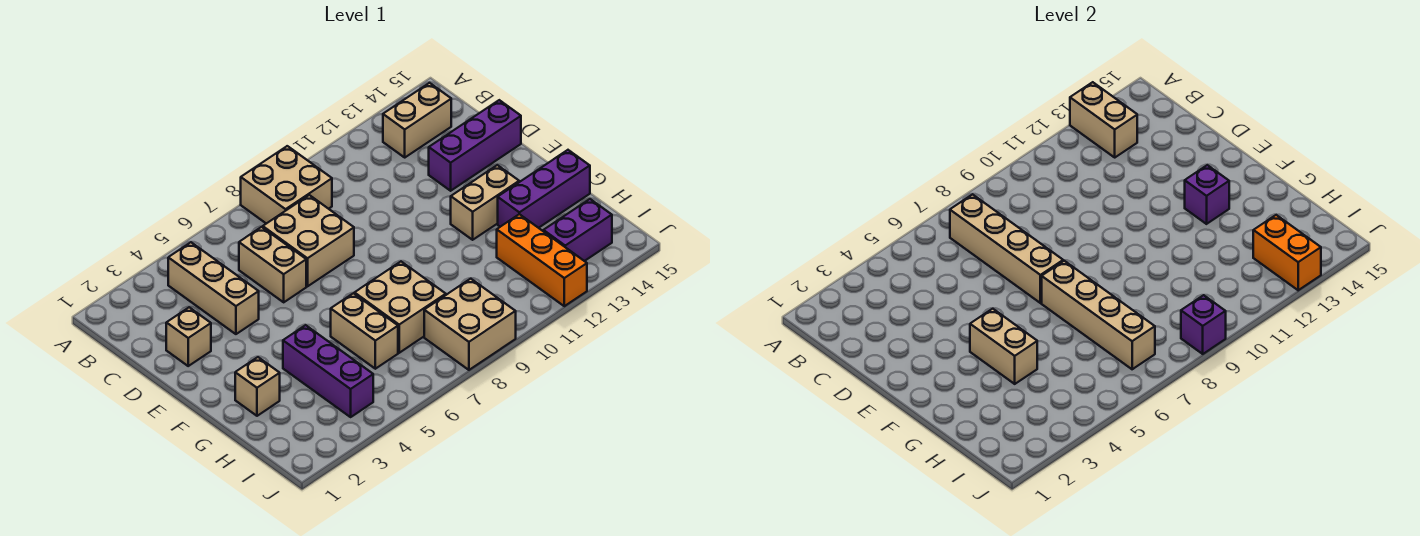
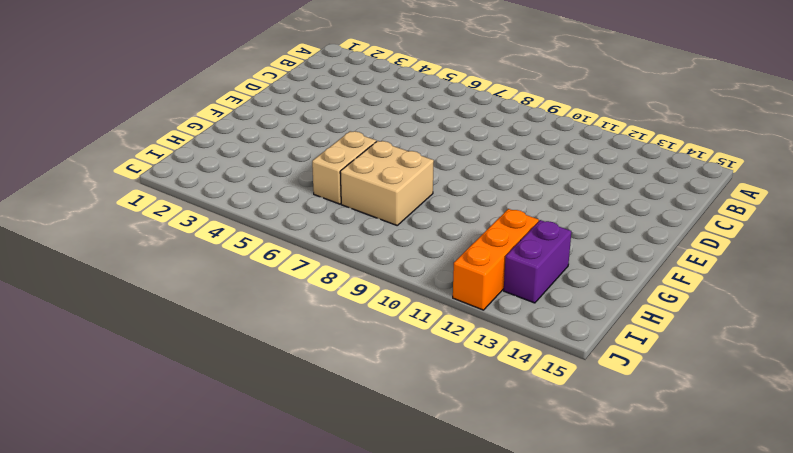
purple brick H13:I13 level 1 -> purple brick I13:I14 level 1
none -> tan brick A8:B9 level 1
none -> tan brick B4:D4 level 1
none -> tan brick B13:B14 level 1

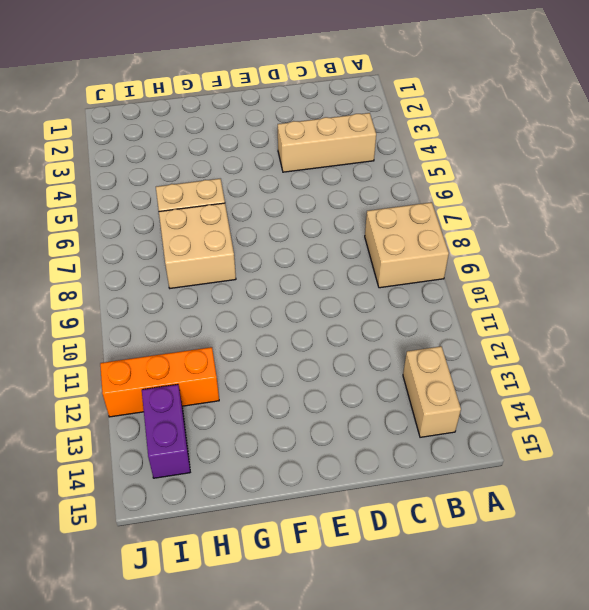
none -> tan brick C6:D6 level 1
none -> tan brick C7:D8 level 1
none -> tan brick D2 level 1

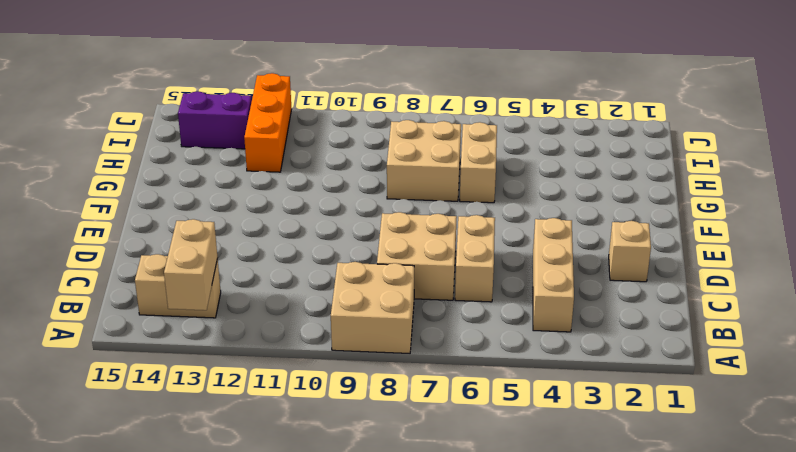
none -> purple brick D13:D15 level 1
none -> tan brick F12:F13 level 1
none -> tan brick G2 level 1

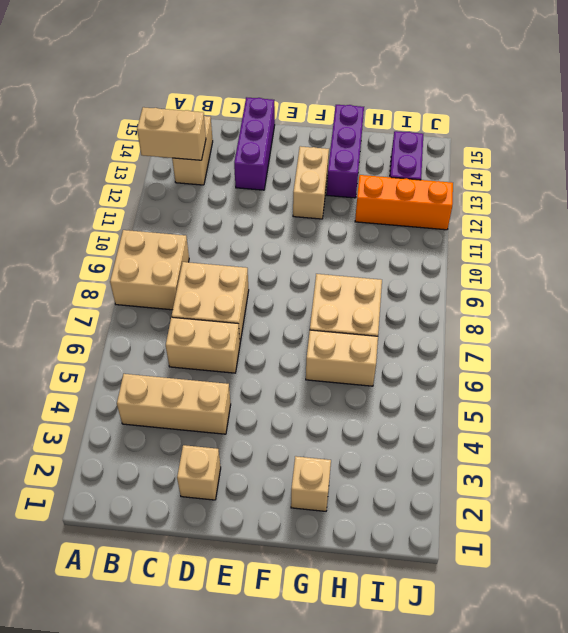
none -> purple brick G4:I4 level 1
none -> tan brick I8:J9 level 1
none -> tan brick B7:E7 level 2

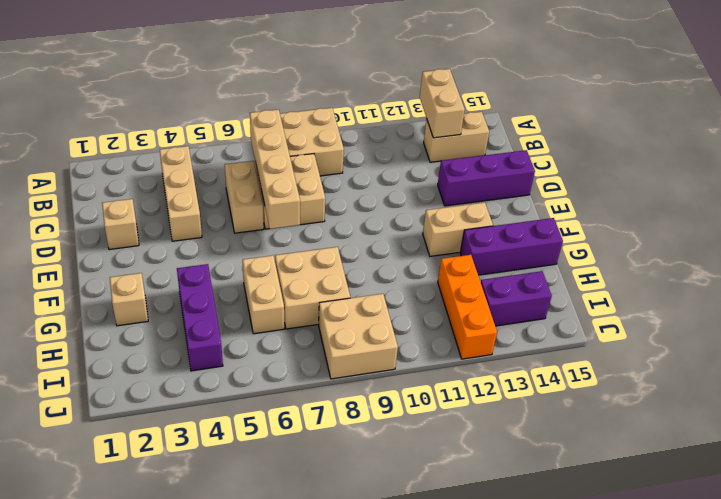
none -> tan brick F4:G4 level 2
none -> tan brick F7:I7 level 2
none -> purple brick F13 level 2

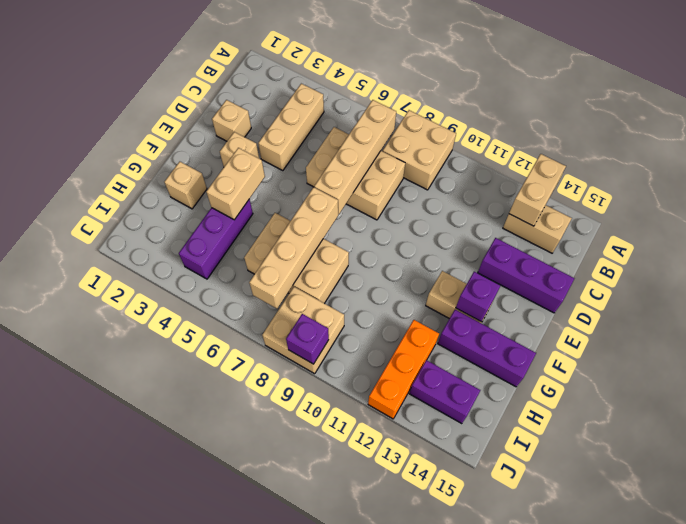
tan brick E3 level 1 -> none
none -> orange brick I13:J13 level 2

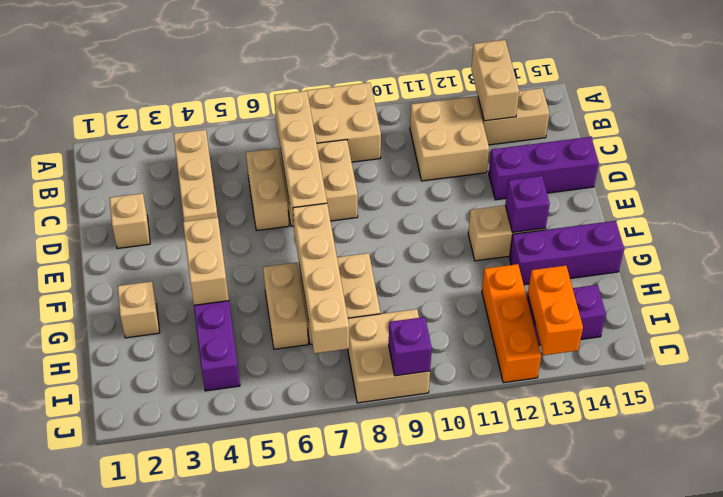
tan brick B11:C12 level 1 -> none

